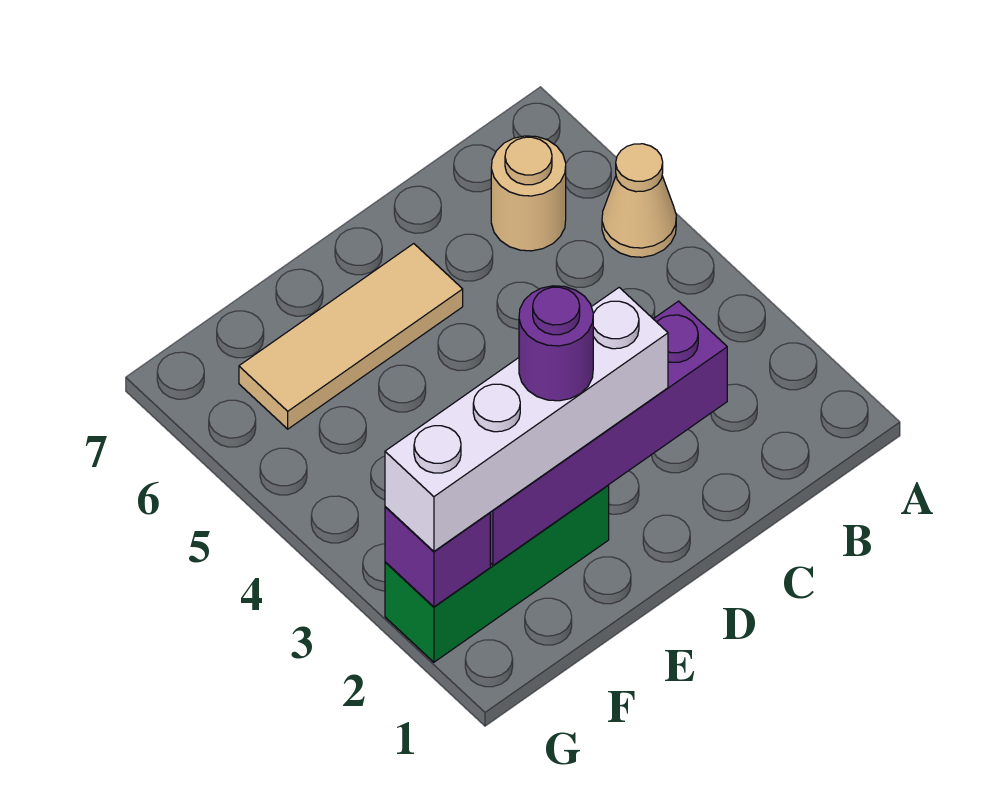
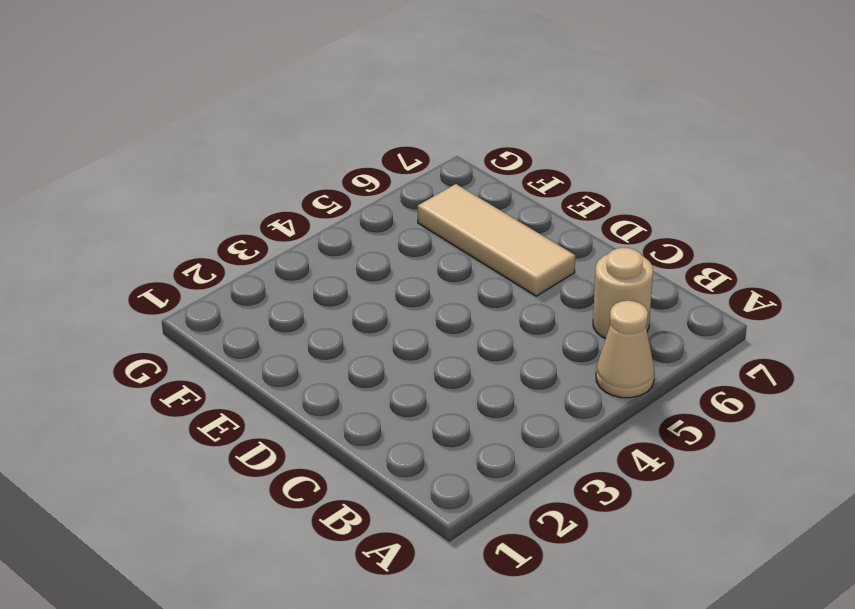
none -> green brick E2:G2 level 1
none -> purple brick C2:F2 level 2

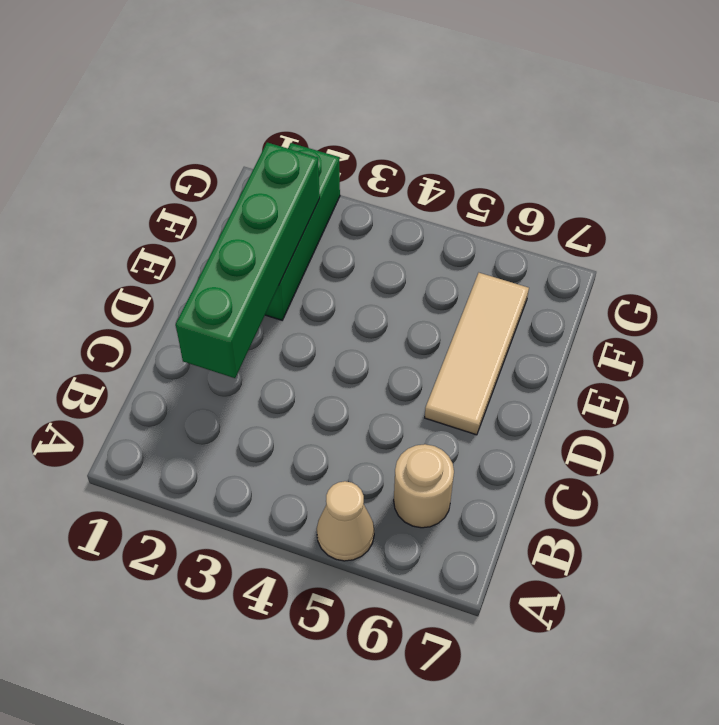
green brick C2:F2 level 2 -> purple brick C2:F2 level 2
none -> purple brick G2 level 2
none -> white brick D2:G2 level 3

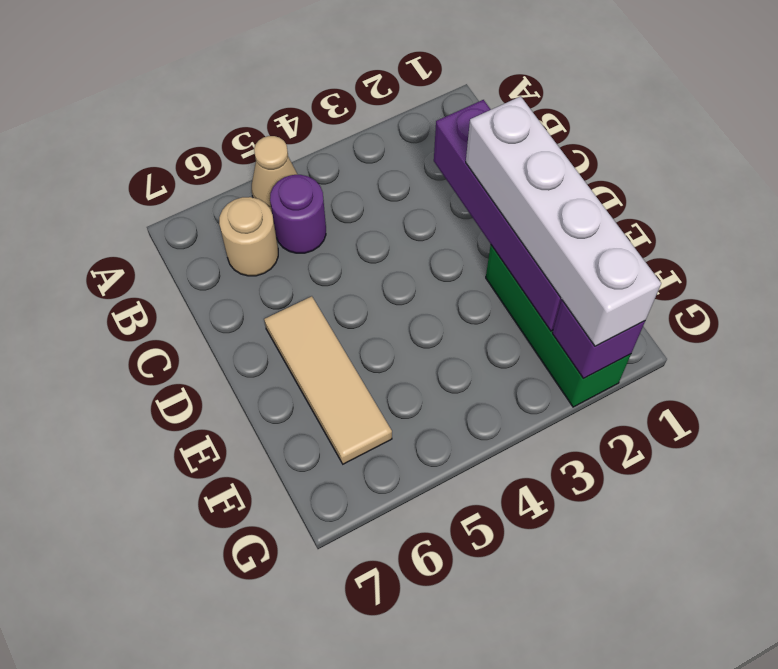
purple round brick B5 level 1 -> purple round brick E2 level 4

